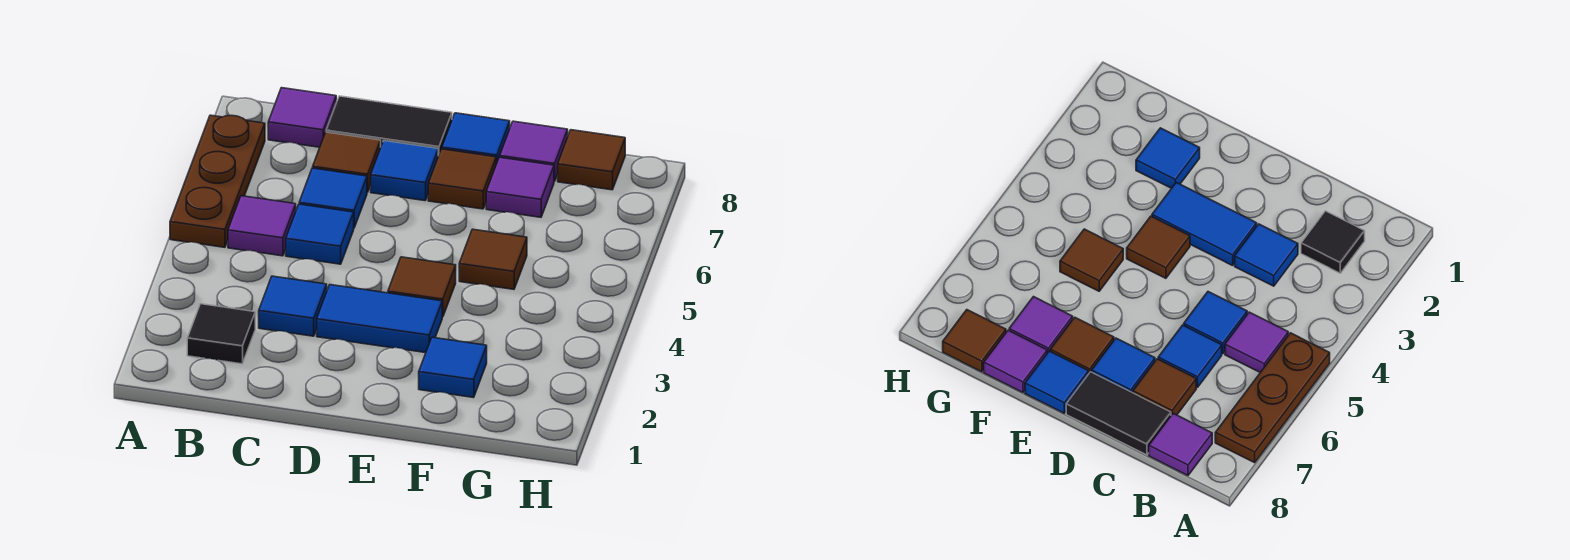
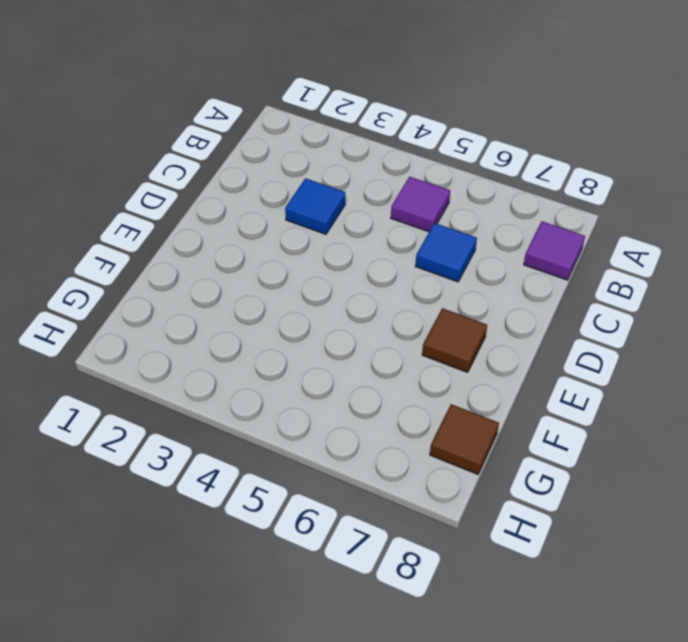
none -> brown plate A5:A7 level 1
none -> black tile B2 level 1
none -> blue tile C5 level 1

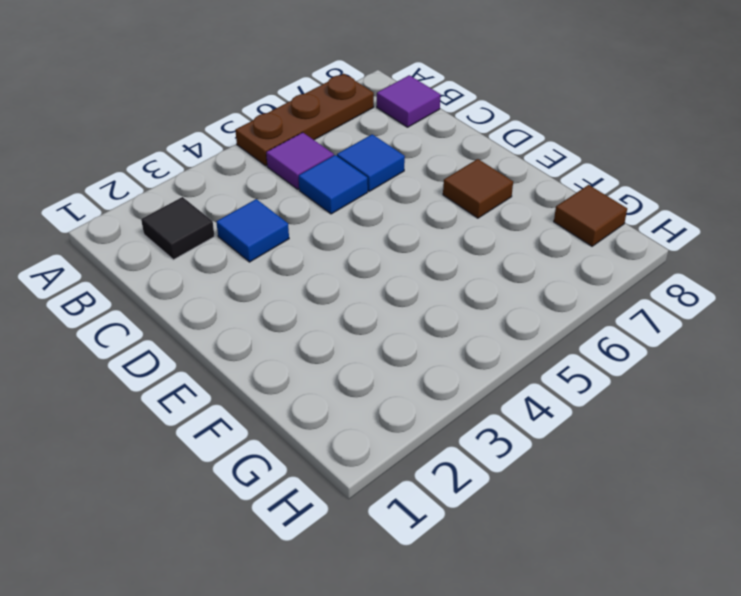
none -> brown tile C7 level 1
none -> black tile C8:D8 level 1
none -> blue tile D3:E3 level 1

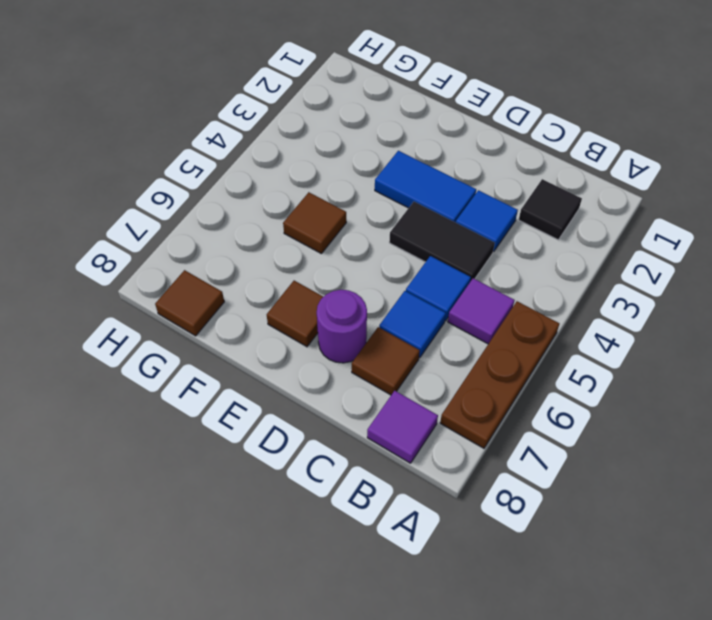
black tile C4:D4 level 1 -> black tile C8:D8 level 1
purple round brick D7 level 1 -> blue tile D7 level 1
none -> brown tile E4 level 1
none -> blue tile E8 level 1
none -> blue tile F2 level 1

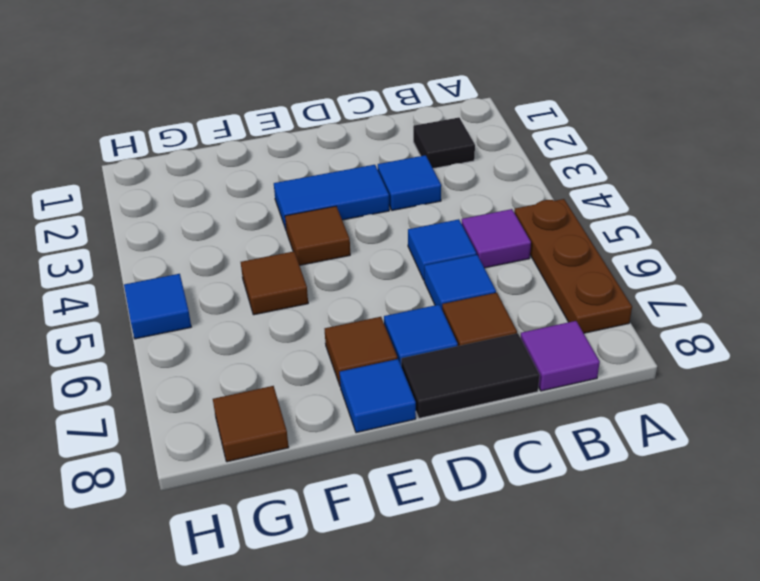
blue tile H5 level 1 -> blue tile F2 level 1
none -> purple tile F7 level 1
none -> purple tile F8 level 1

